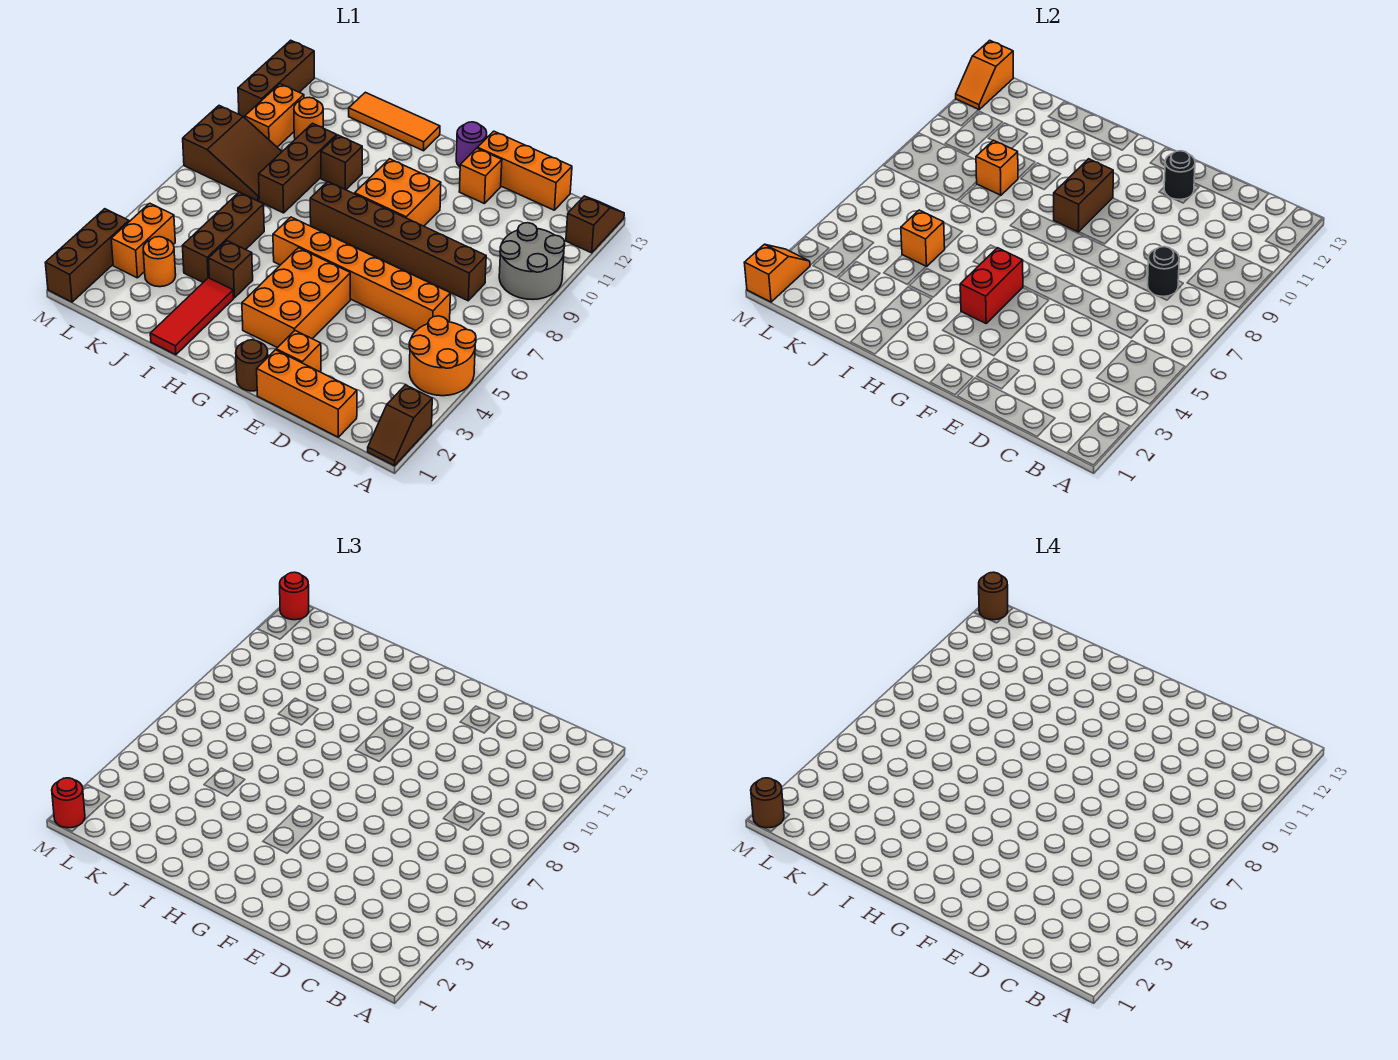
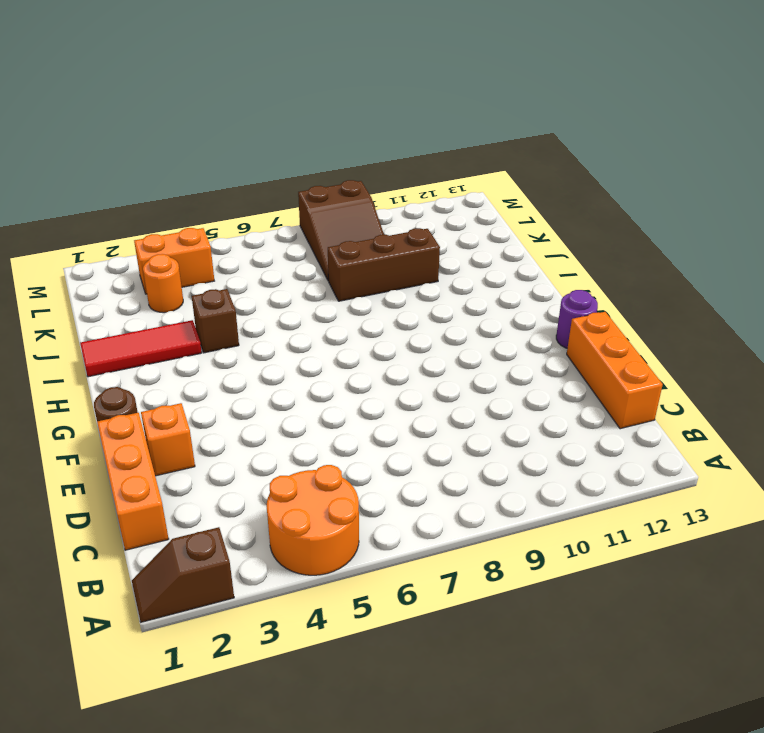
none -> grey round brick A9:B10 level 1
none -> brown slope A12:A13 level 1 top 12
none -> orange brick C6:H6 level 1
none -> brown brick C8:H8 level 1

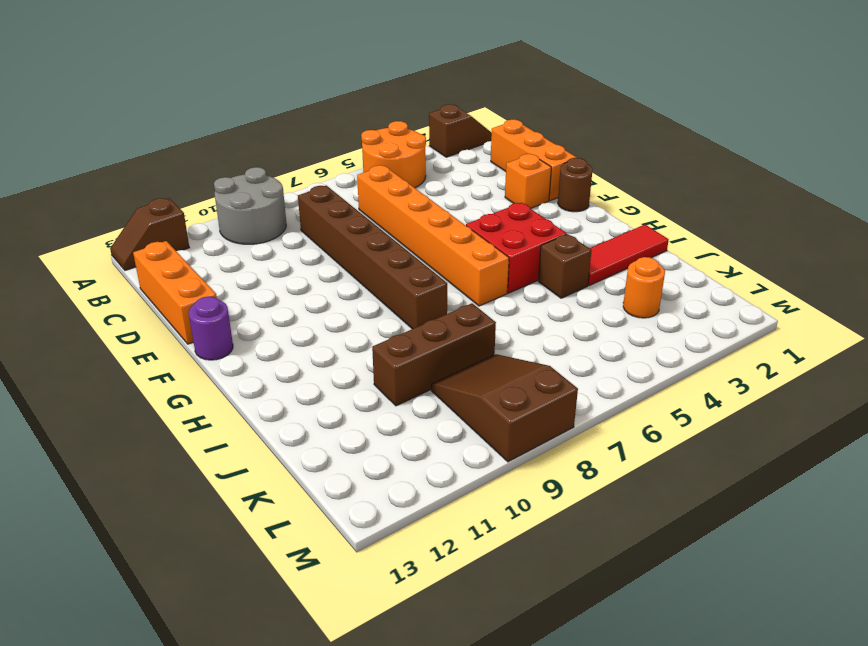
red brick G4:H5 level 1 -> orange brick F3:G5 level 1
none -> orange brick E12 level 1
none -> orange brick F9:G10 level 1
none -> orange tile H13:J13 level 1
none -> brown brick I10 level 1

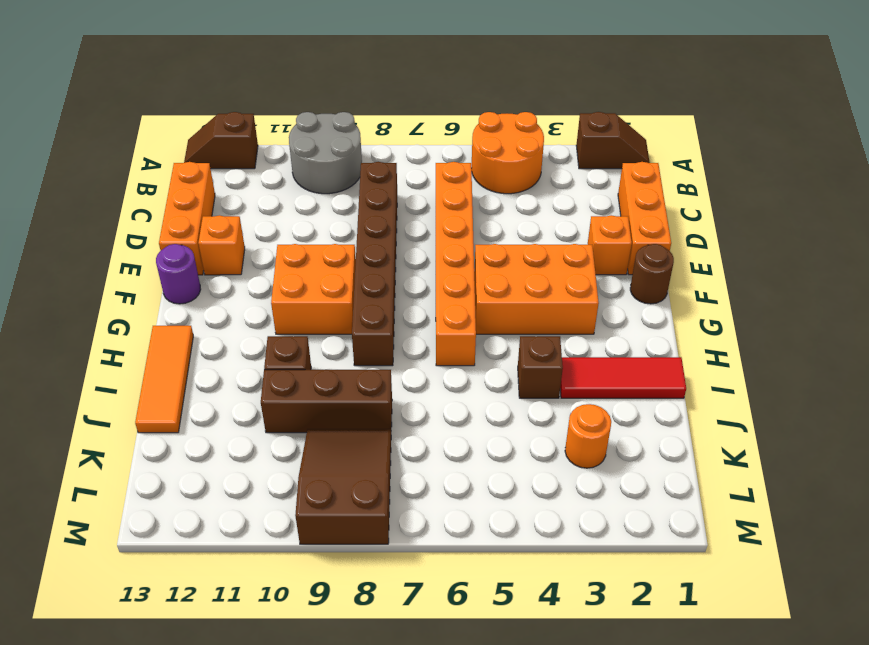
none -> brown brick J4:J6 level 1
none -> orange round brick K11 level 1
none -> orange brick L3:L4 level 1
none -> orange brick L10:L11 level 1

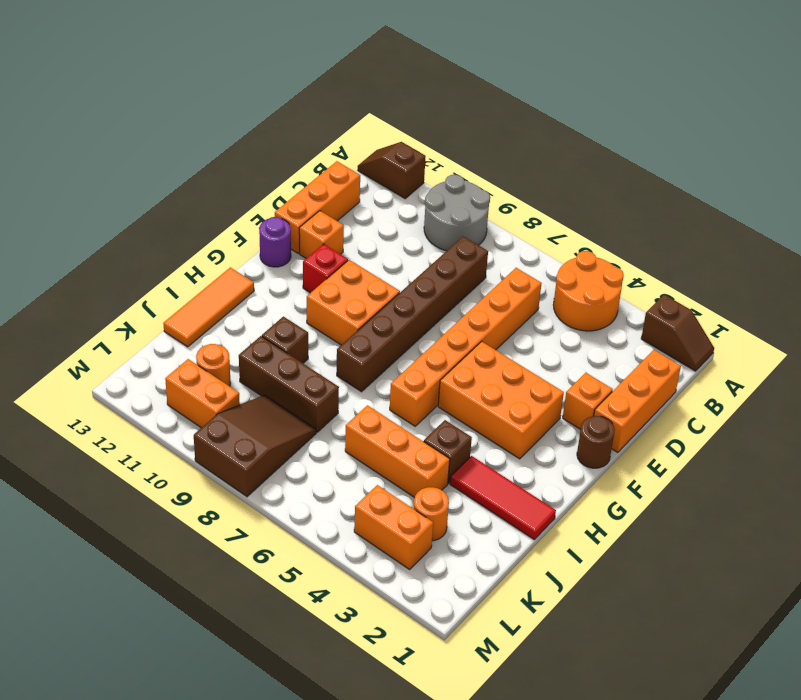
red brick F11 level 1 -> none
orange brick J4:J6 level 1 -> brown brick J4:J6 level 1
none -> brown brick M1:M3 level 1
none -> brown brick M11:M13 level 1
none -> black round brick C8 level 2
none -> black round brick E12 level 2

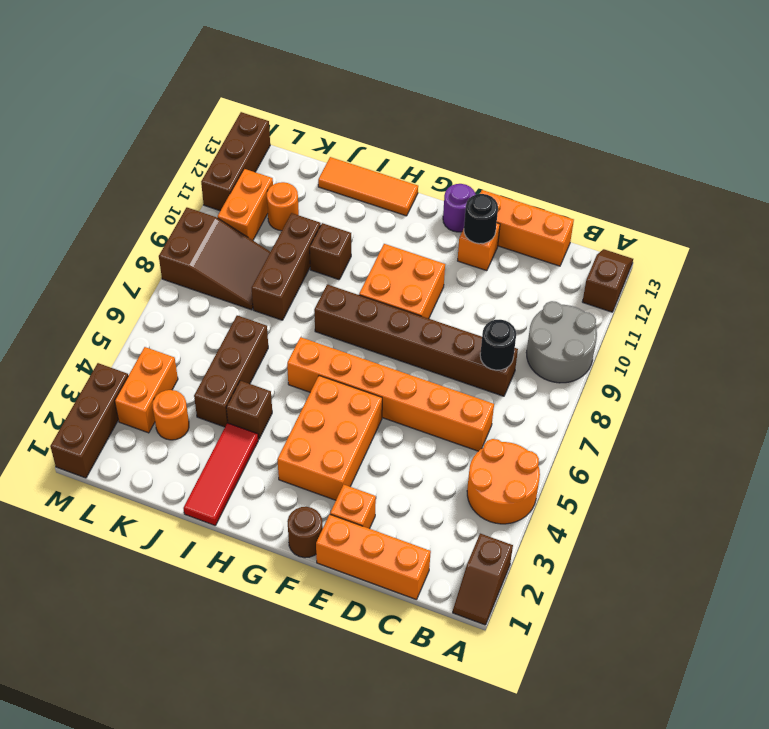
none -> red brick G4:G5 level 2
none -> brown brick G9:G10 level 2
none -> orange brick J5 level 2
none -> orange brick J9 level 2

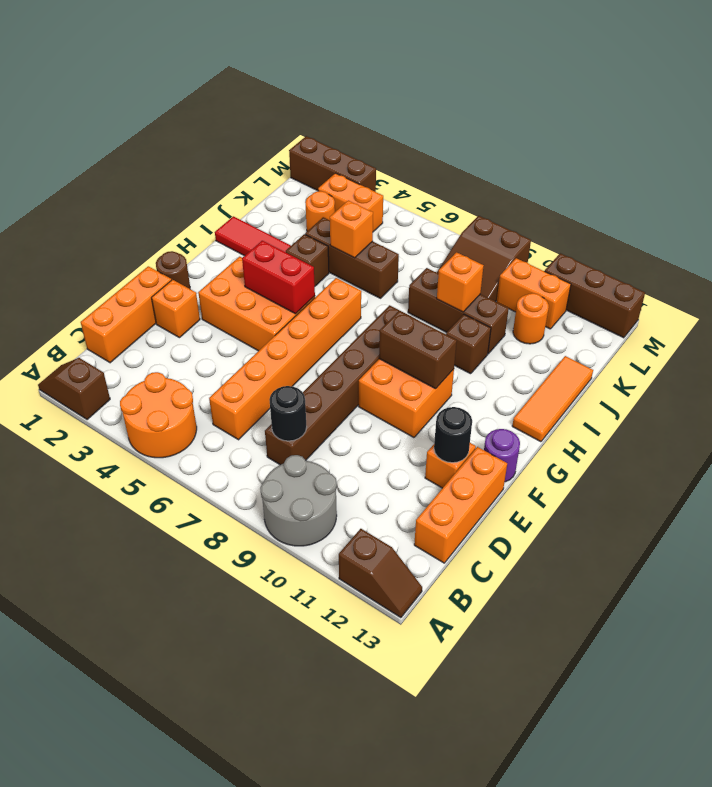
none -> orange slope M1:M2 level 2 top 1
none -> orange slope M12:M13 level 2 top 13
none -> red round brick M1 level 3
none -> red round brick M13 level 3

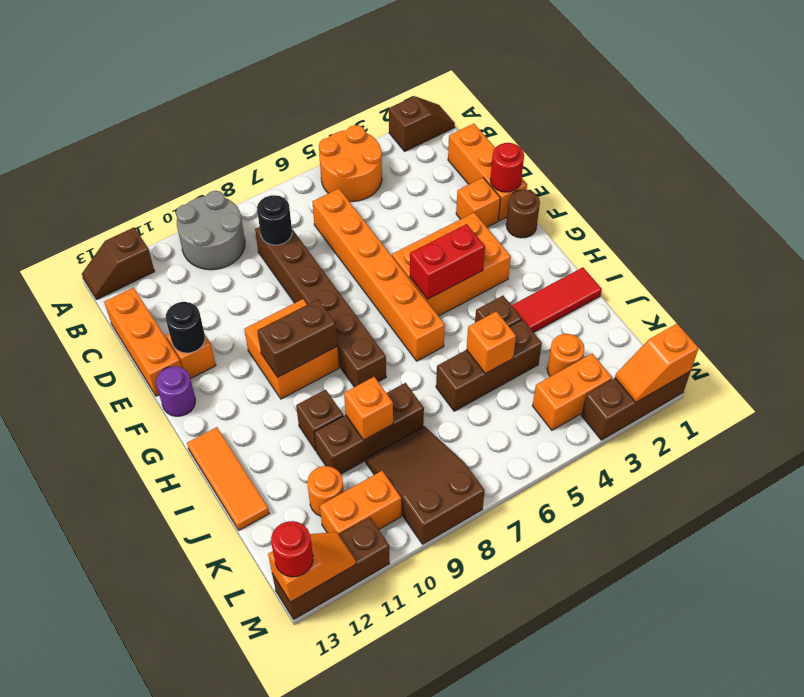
red round brick E1 level 2 -> red round brick M1 level 3
none -> brown round brick M1 level 4
none -> brown round brick M13 level 4

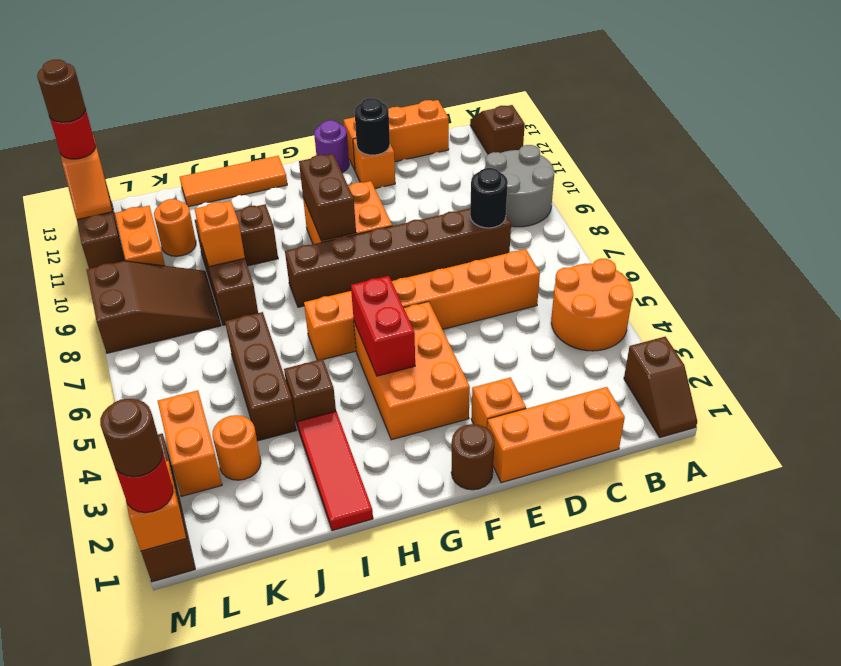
none -> orange brick J5 level 2

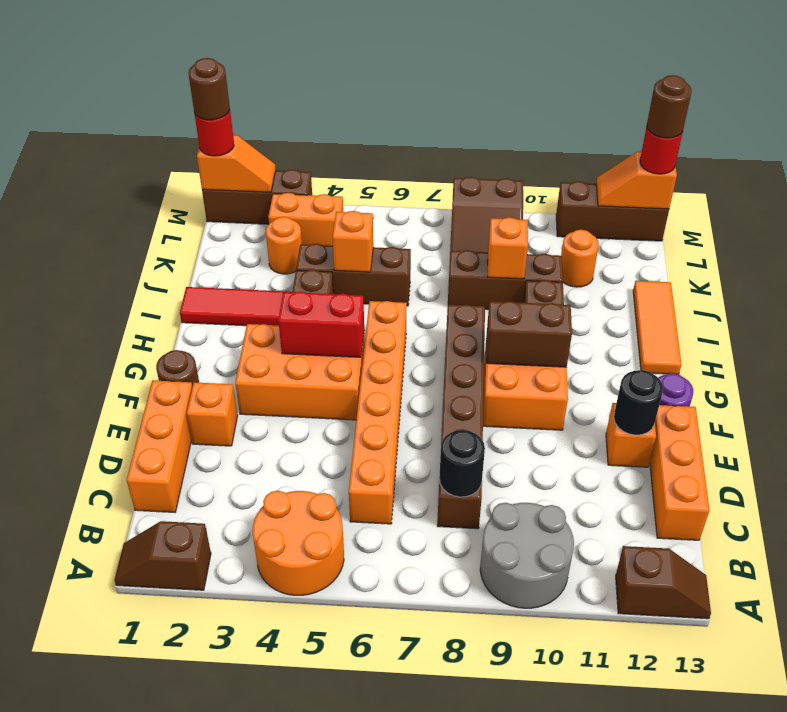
none -> orange brick L10:L11 level 1

